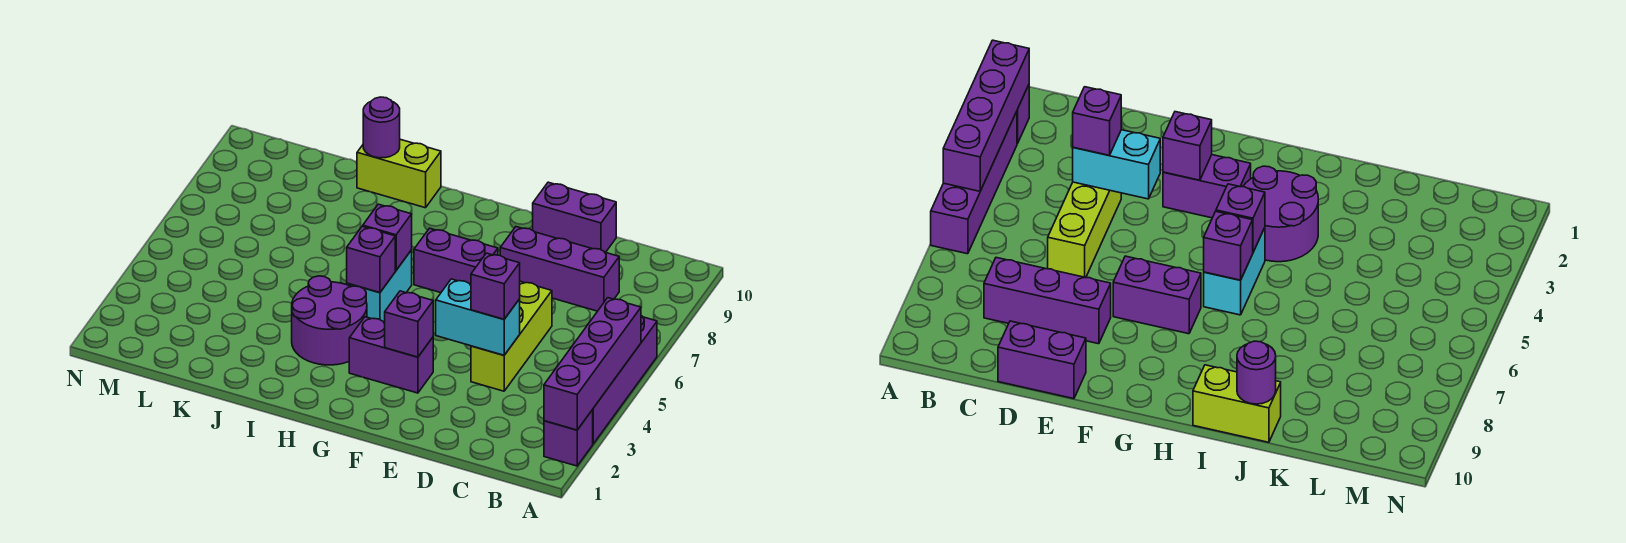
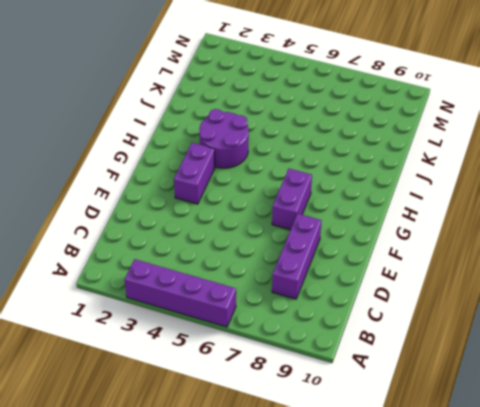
none -> purple brick A2 level 1
none -> lime brick D4:D6 level 1
none -> purple brick D10:E10 level 1

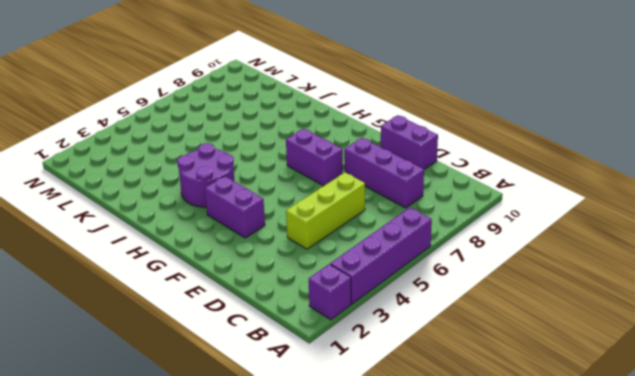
none -> cyan brick H5:H6 level 1
none -> lime brick I10:J10 level 1
none -> purple brick A2:A5 level 2

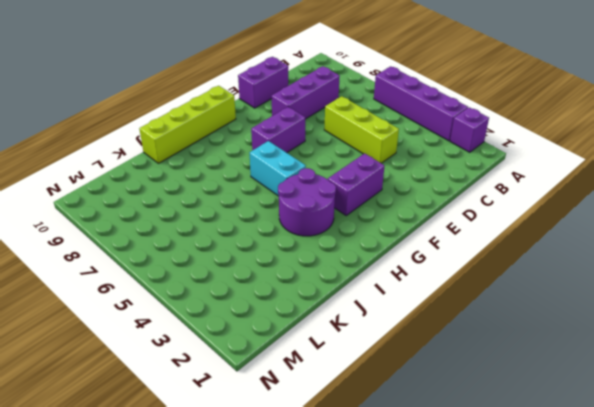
lime brick G10:J10 level 1 -> lime brick I10:J10 level 1
none -> purple brick A2:A5 level 2
none -> cyan brick D4:E4 level 2
none -> purple brick F3 level 2

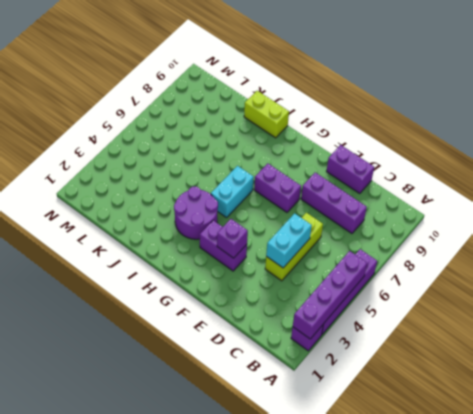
cyan brick D4:D5 level 2 -> cyan brick D4:E4 level 2
none -> purple brick H5 level 2
none -> purple brick H6 level 2
none -> purple round brick J10 level 2

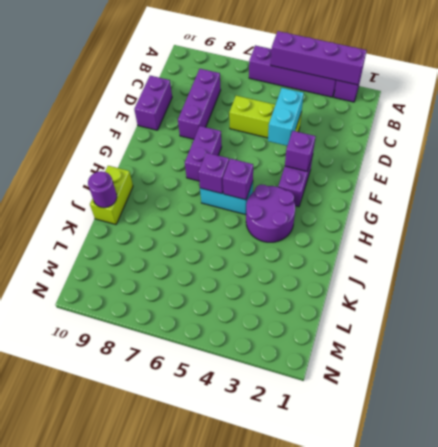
none -> purple brick D4 level 3

